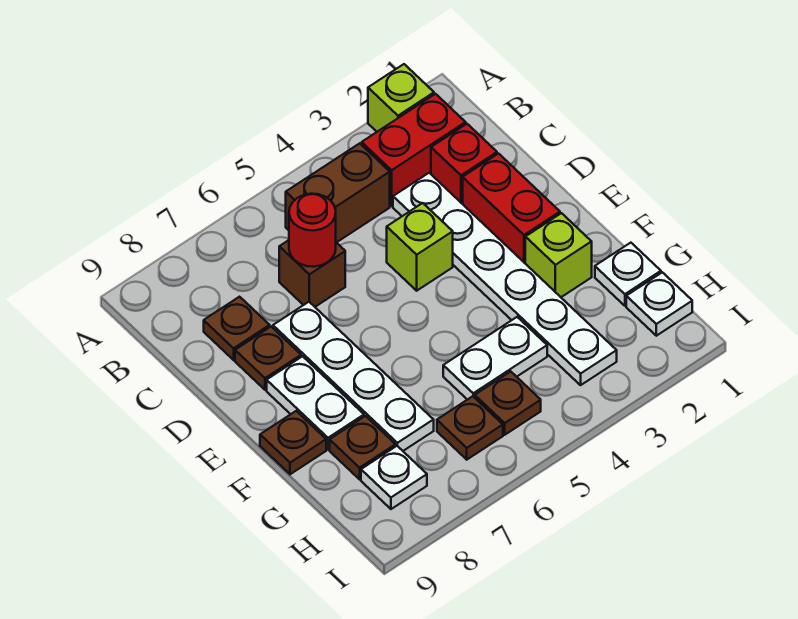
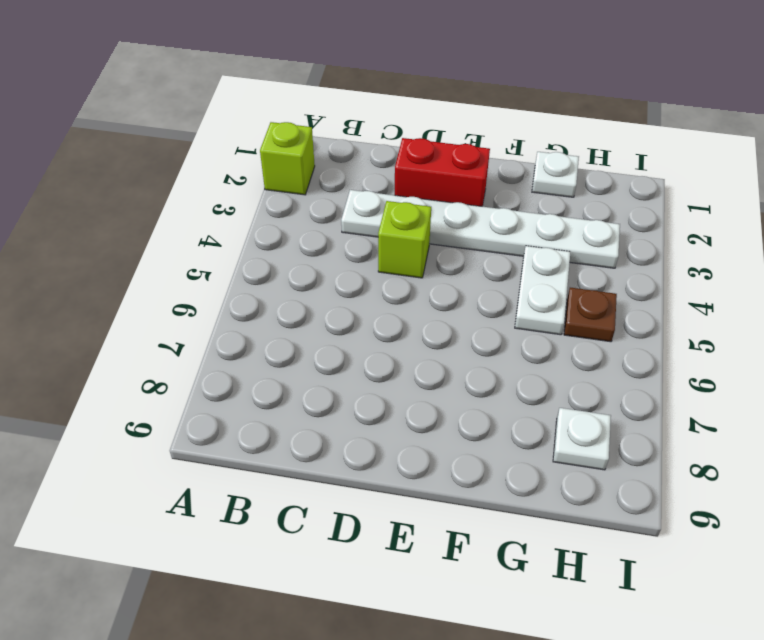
none -> red brick B2:B3 level 1
none -> brown brick B4:B5 level 1
none -> red brick C2 level 1

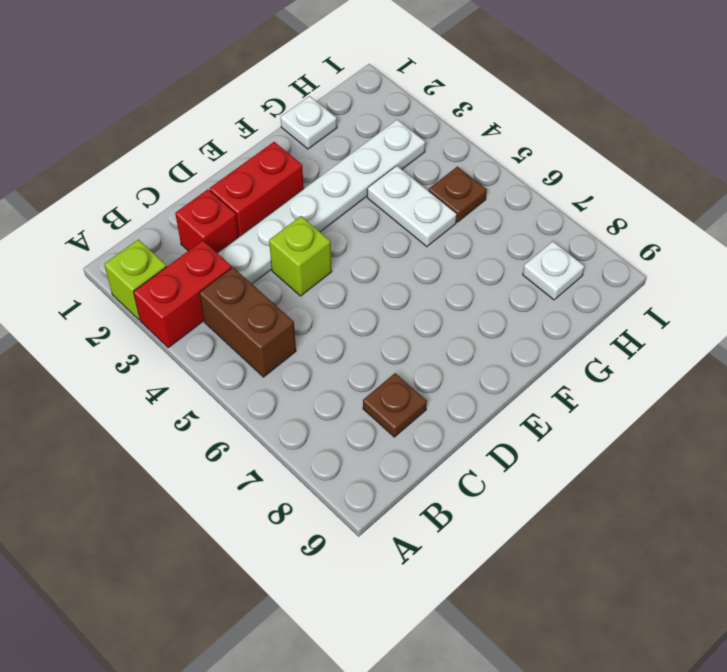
red brick A3:B3 level 1 -> red brick B2:B3 level 1
none -> brown brick C6 level 1
none -> white plate D7:G7 level 1
none -> brown plate D8 level 1

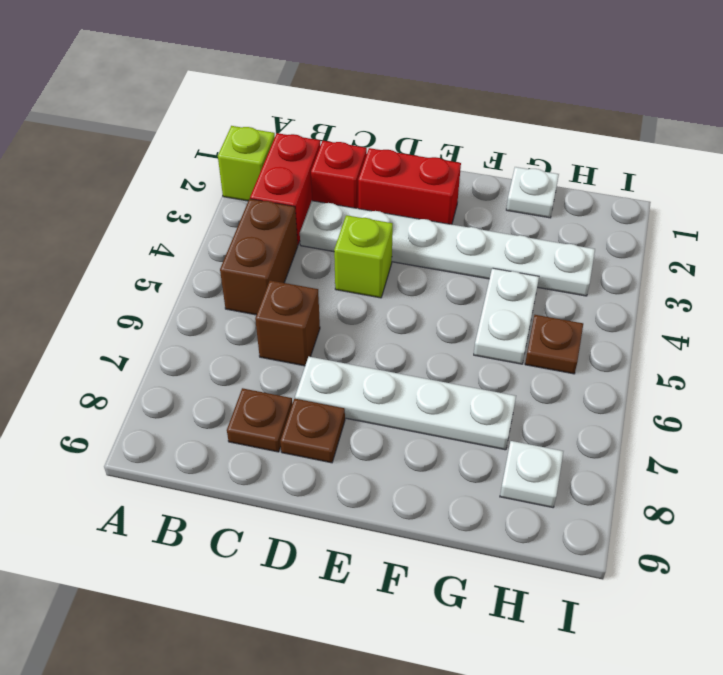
none -> white plate E8:F8 level 1
none -> lime brick F2 level 1
none -> brown plate F9 level 1

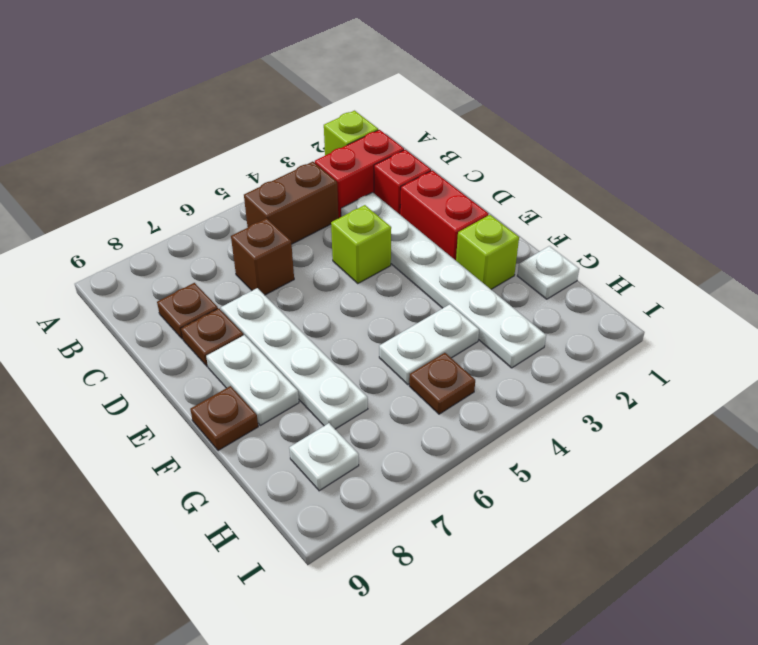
none -> brown plate G8 level 1
none -> white plate H1 level 1
none -> brown plate H6 level 1

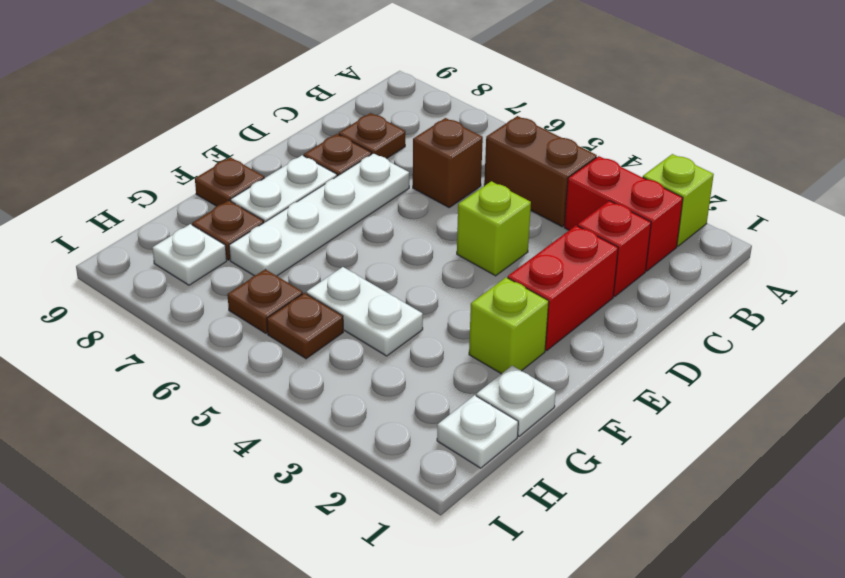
none -> white plate C3:H3 level 1
none -> red round brick C6 level 2

